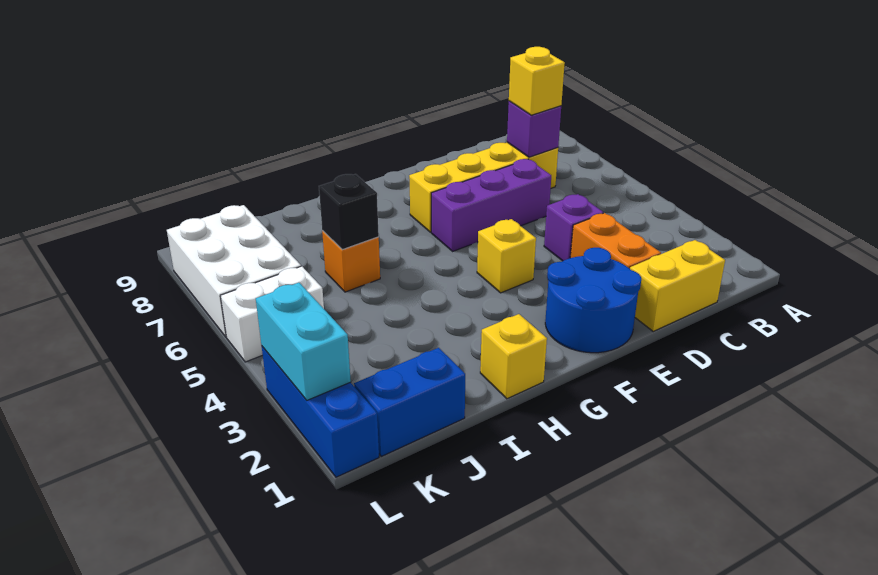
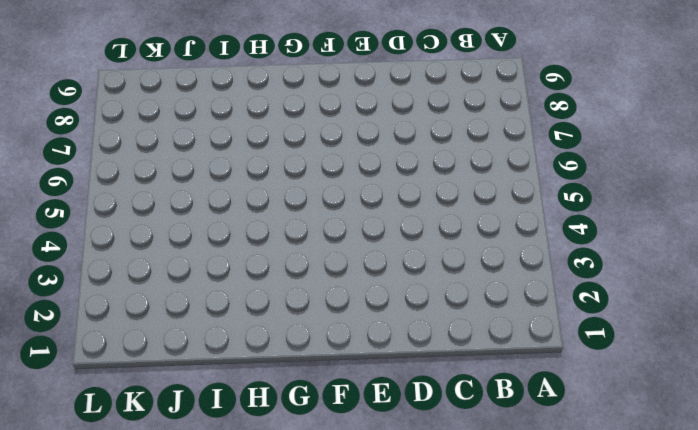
none -> yellow brick C1:D1 level 1
none -> yellow brick C7:F7 level 1
none -> orange brick D2:D3 level 1

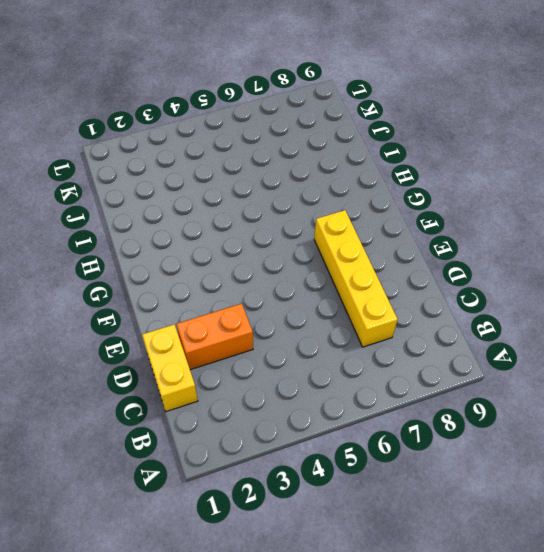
none -> purple brick D4 level 1
none -> purple brick D6:F6 level 1
none -> blue round brick E1:F2 level 1

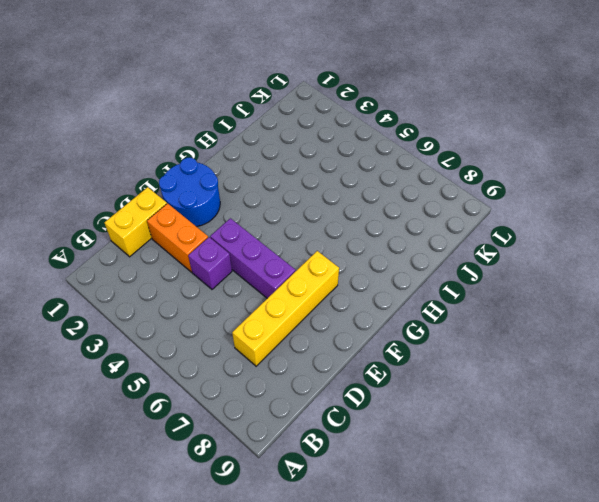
purple brick E4:E6 level 1 -> purple brick D6:F6 level 1
none -> yellow brick F4 level 1
none -> yellow brick H1 level 1
none -> orange brick I6 level 1

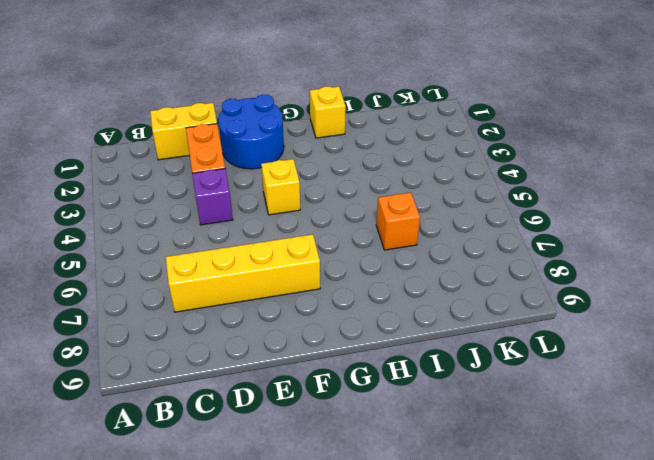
none -> purple brick D6:F6 level 1
none -> blue brick J1:K1 level 1
none -> white brick K5:L5 level 1

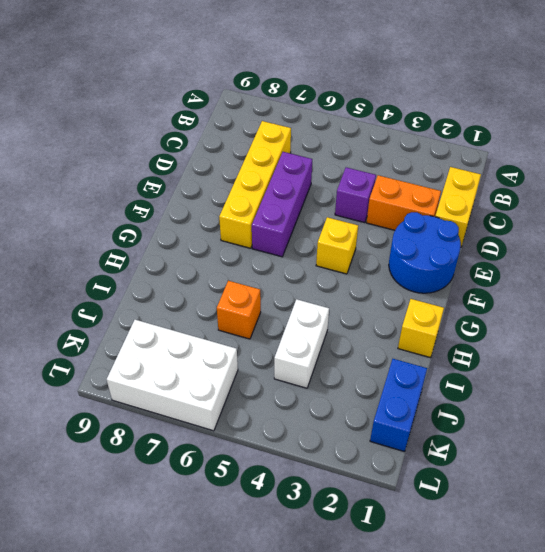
white brick I4:J4 level 1 -> white brick K5:L5 level 1
none -> blue brick L1:L3 level 1
none -> purple brick C7 level 2
none -> black brick I6 level 2

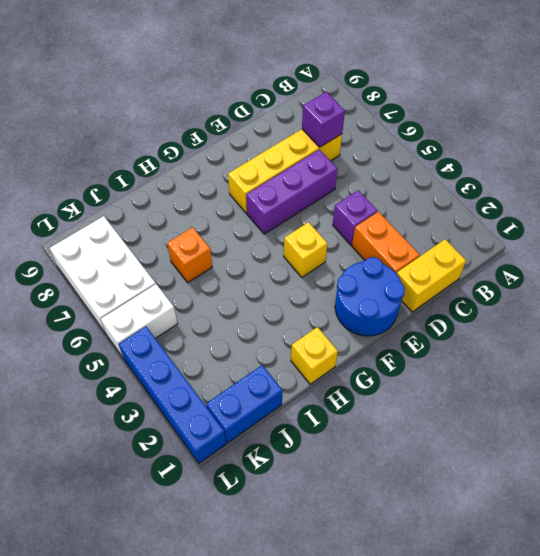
blue brick L1:L4 level 1 -> blue brick L1:L3 level 1
none -> black brick I6 level 2
none -> cyan brick L2:L3 level 2
none -> yellow brick C7 level 3

